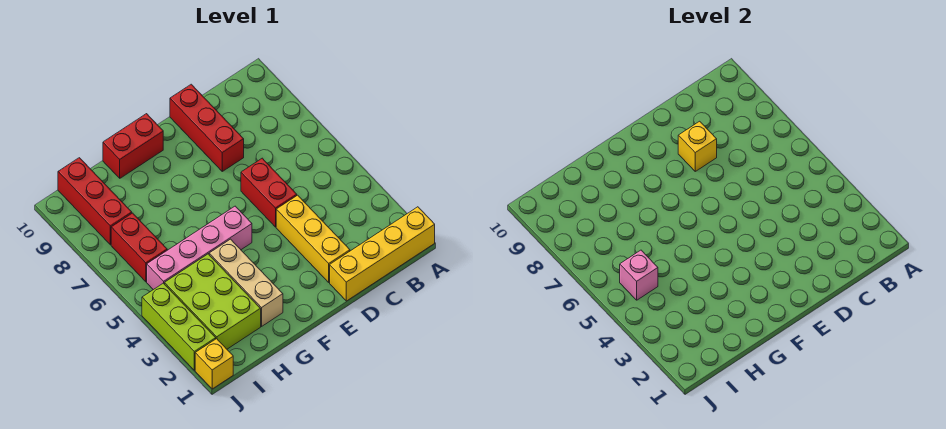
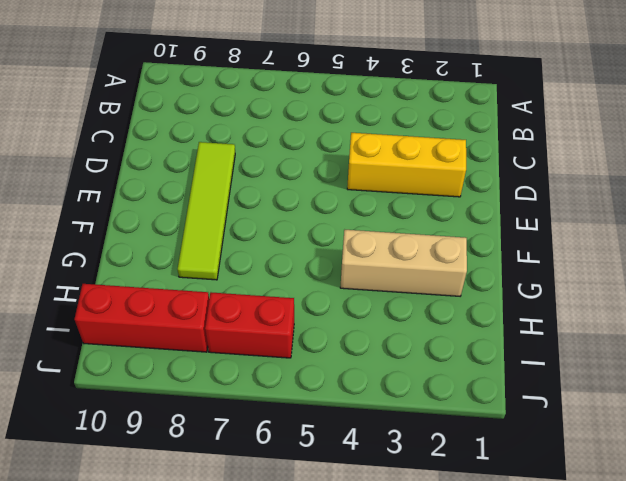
lime tile D8:G8 level 1 -> red brick D8:D10 level 1
none -> yellow brick A1:D1 level 1
none -> red brick D5:D6 level 1
none -> pink brick F5:I5 level 1

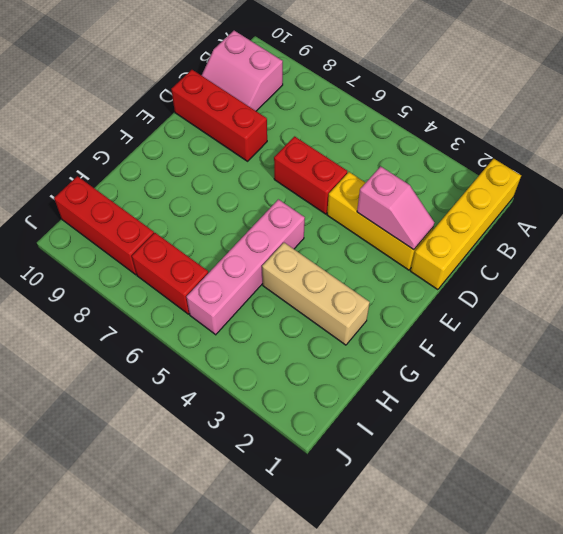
pink slope B9:C10 level 1 top B -> none
pink slope D2:D3 level 2 top 3 -> none
none -> red brick F10:G10 level 1
none -> lime brick H2:I4 level 1
none -> yellow brick J1 level 1

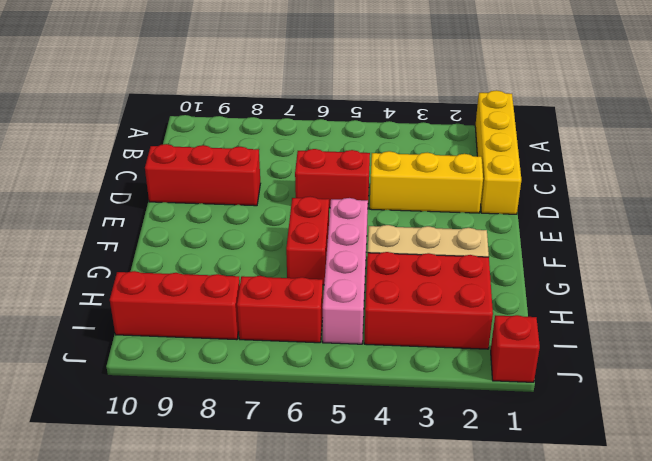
red brick F6:G6 level 1 -> red brick F10:G10 level 1
red brick H2:I4 level 1 -> lime brick H2:I4 level 1
red brick J1 level 1 -> yellow brick J1 level 1
none -> lime brick J2:J4 level 1
none -> yellow brick D8 level 2
none -> pink brick I5 level 2

